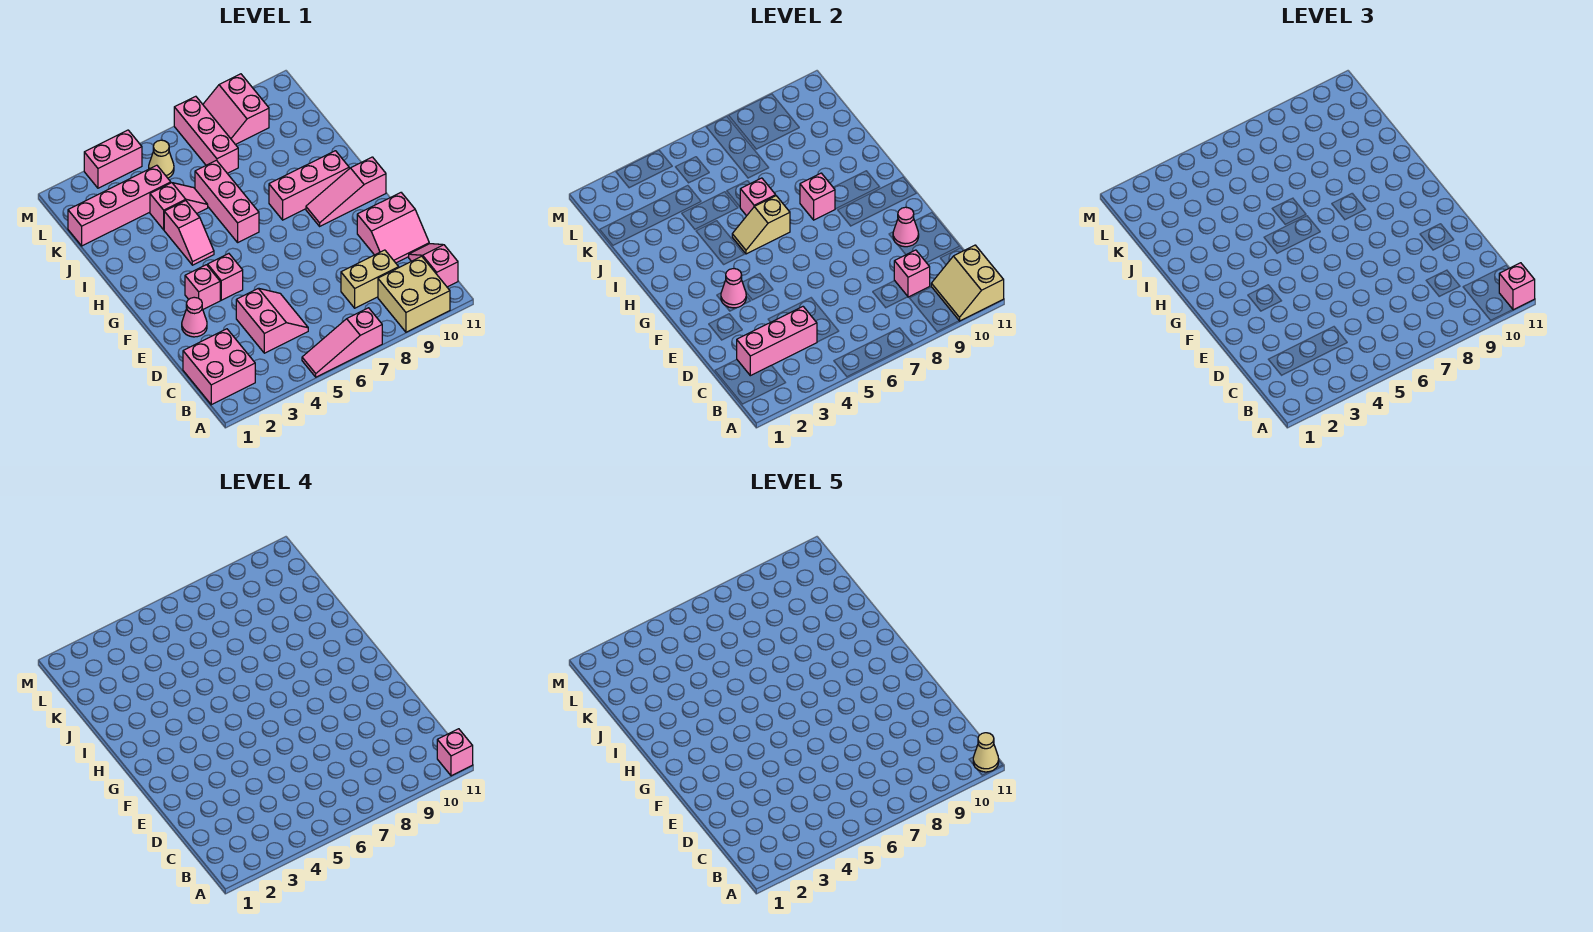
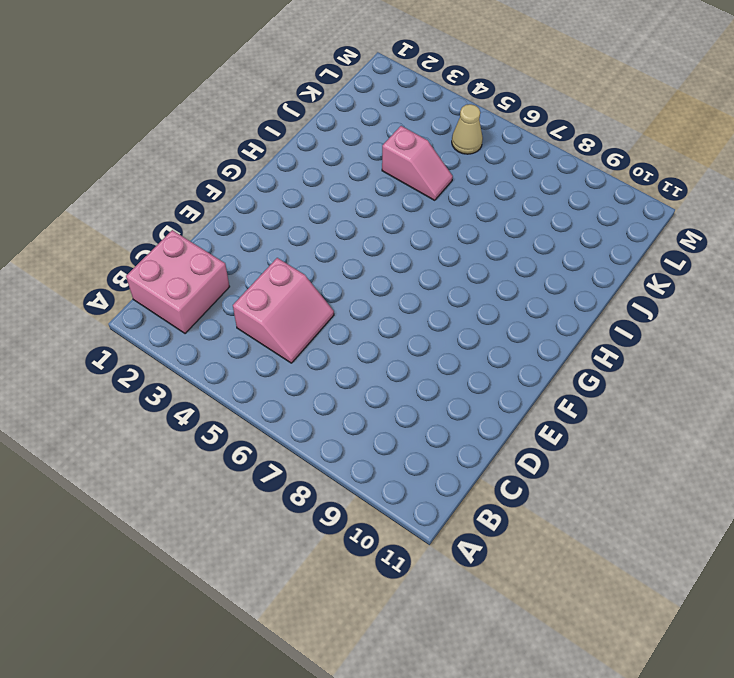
none -> pink slope A5:A7 level 1 top 7
none -> tan brick A9:B10 level 1
none -> pink slope B11:C11 level 1 top B
none -> tan brick C8:C9 level 1

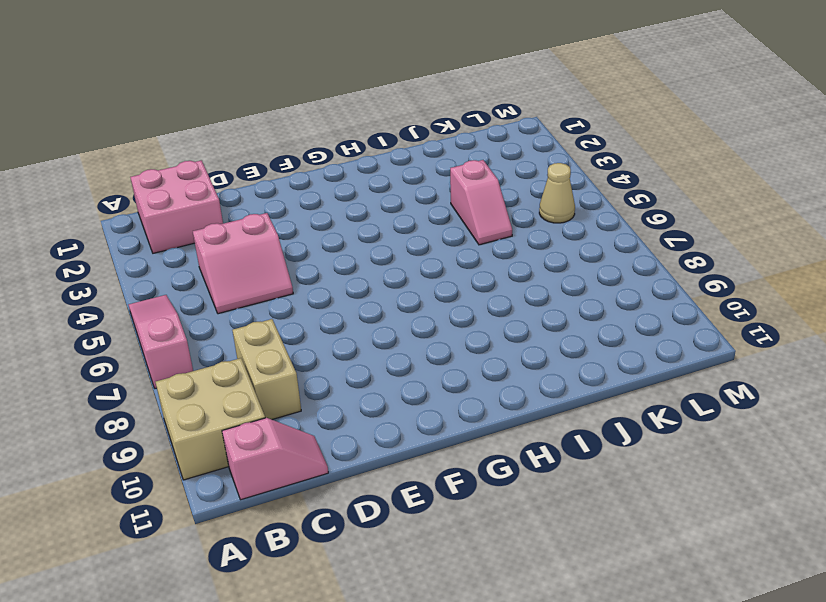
none -> pink slope D10:E11 level 1 top E
none -> pink cone E2 level 1
none -> pink brick F3 level 1
none -> pink brick F4 level 1

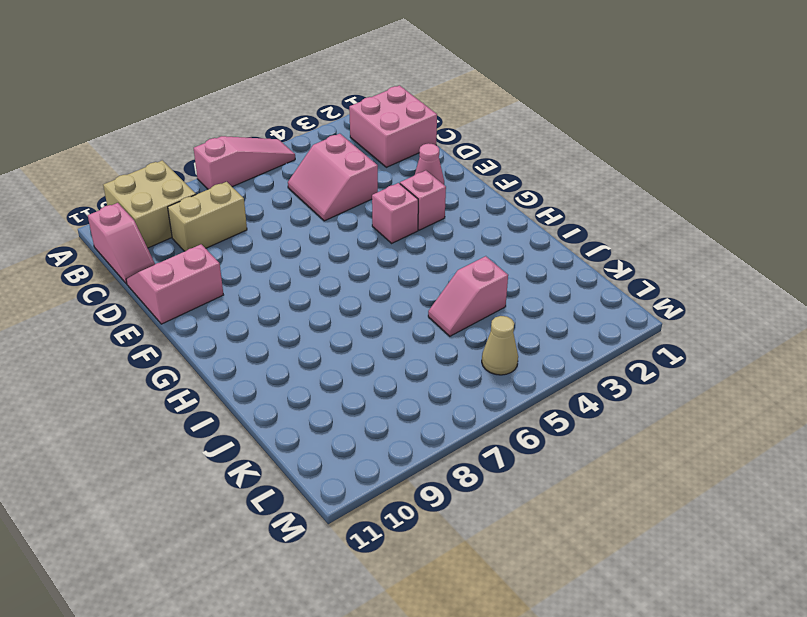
none -> pink slope G9:G11 level 1 top 11
none -> pink slope H4:I4 level 1 top I
none -> pink brick H6:J6 level 1
none -> pink brick H8:H10 level 1

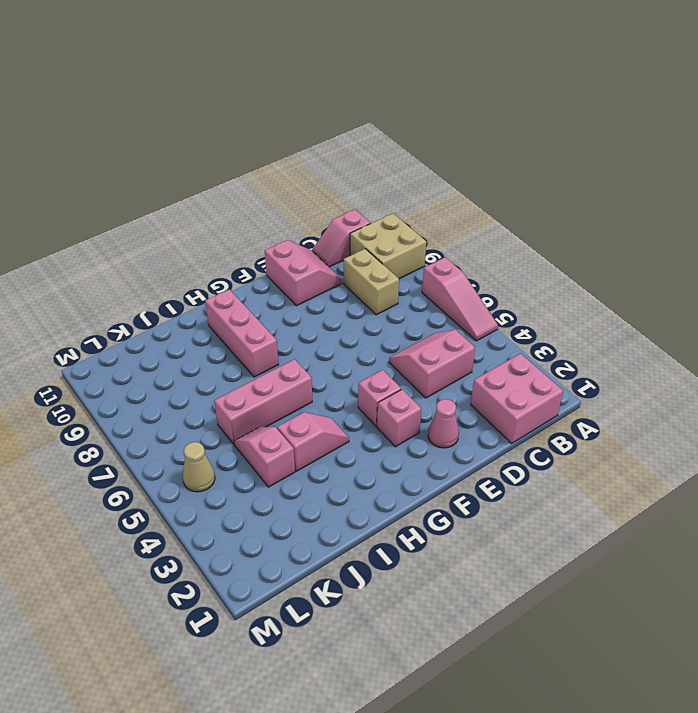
none -> pink slope G9:G11 level 1 top 11
none -> pink brick K1:K4 level 1
none -> pink brick K7:M7 level 1
none -> pink slope L8:M9 level 1 top 9

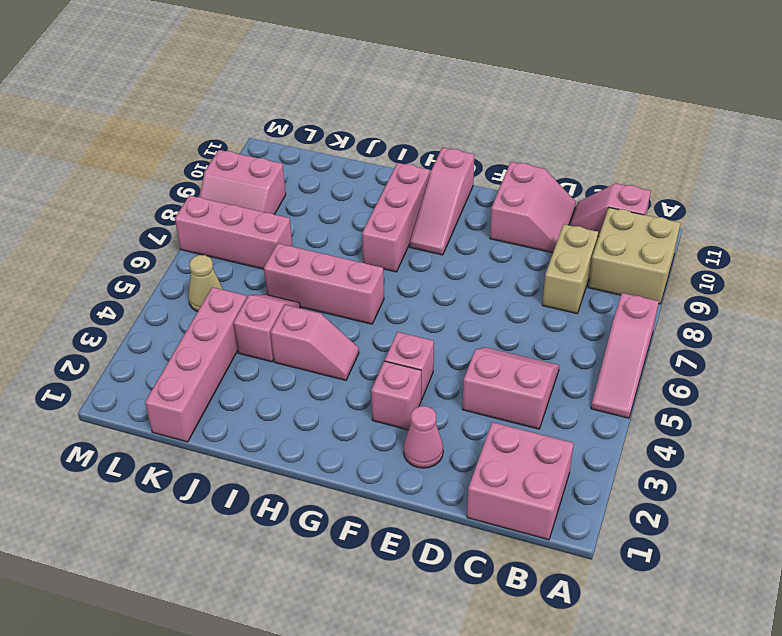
none -> pink brick M3:M4 level 1
none -> tan slope A10:B11 level 2 top 11
none -> pink brick C2:C4 level 2
none -> pink brick C9 level 2

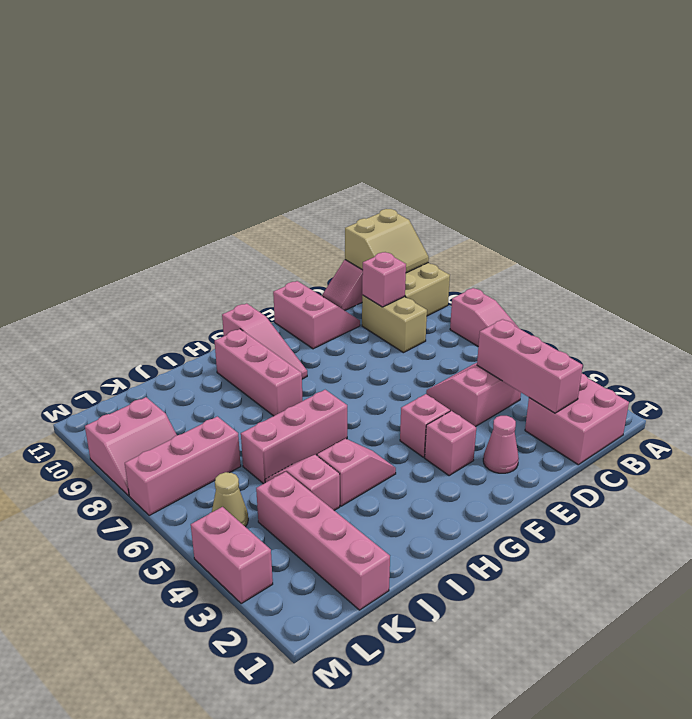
none -> pink cone E10 level 2
none -> pink cone F3 level 2
none -> tan slope H5:H6 level 2 top 6
none -> pink brick H8 level 2

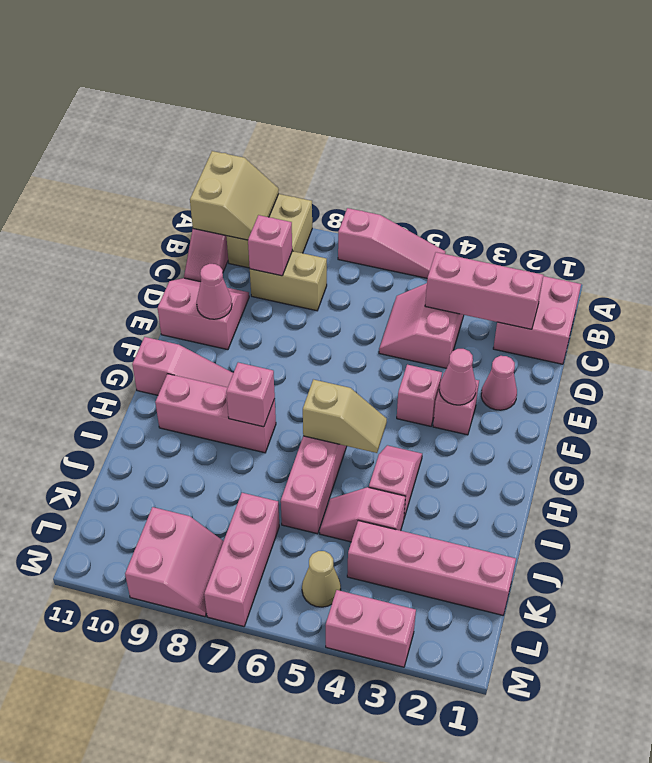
none -> pink brick I6 level 2
none -> pink brick A11 level 3
none -> pink brick A11 level 4
none -> tan cone A11 level 5

